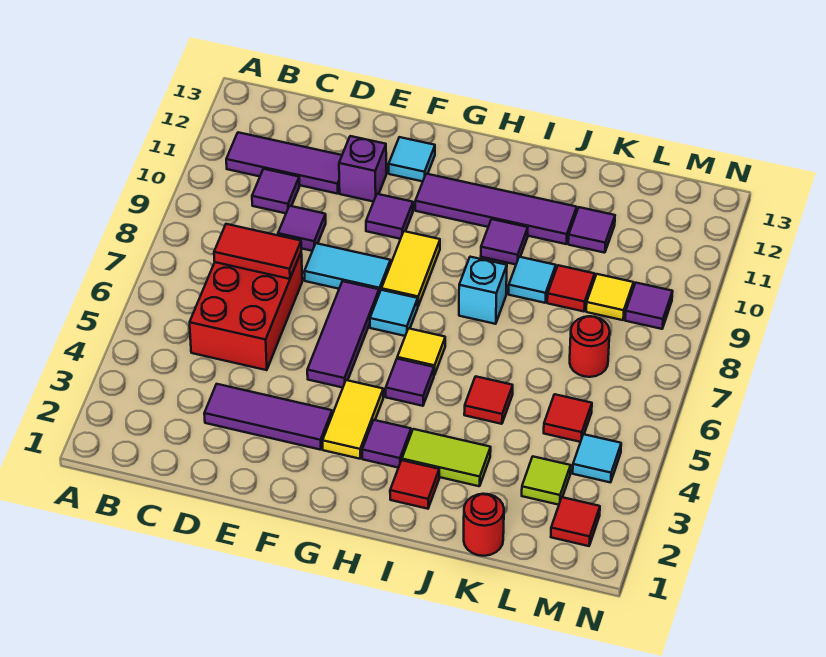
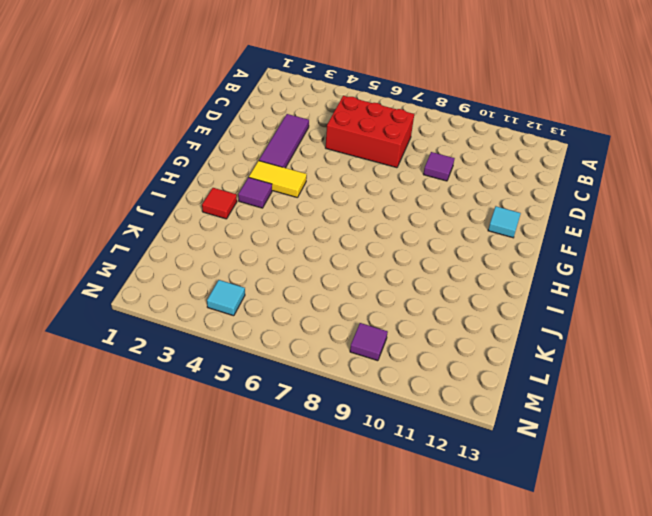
none -> purple tile B11:D11 level 1
none -> purple tile C10 level 1
none -> cyan tile E8:F8 level 1
none -> purple brick E11 level 1

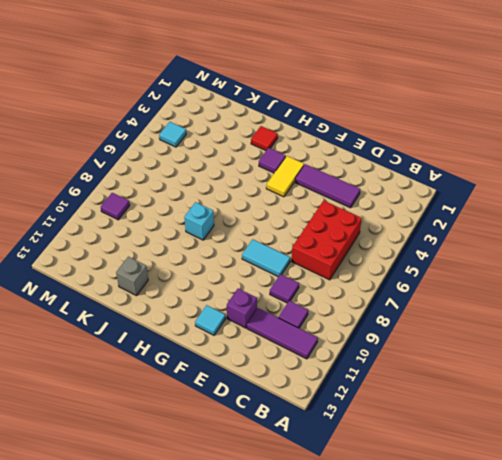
grey brick J12 level 1 -> none
none -> purple tile F5:F7 level 1
none -> purple tile F10 level 1
none -> cyan tile G7 level 1
none -> yellow tile G8:G9 level 1

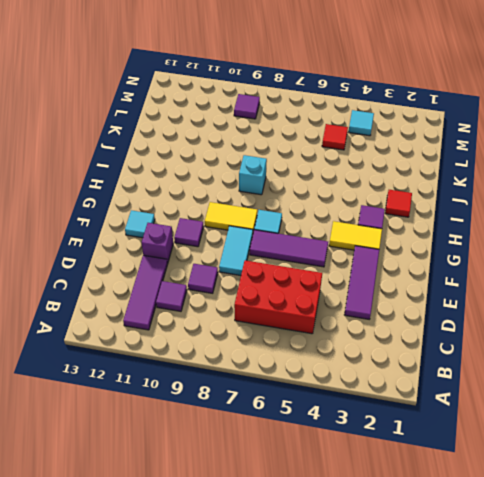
none -> purple tile G11:J11 level 1
none -> purple tile H5 level 1
none -> yellow tile H6 level 1
none -> lime tile I3:J3 level 1

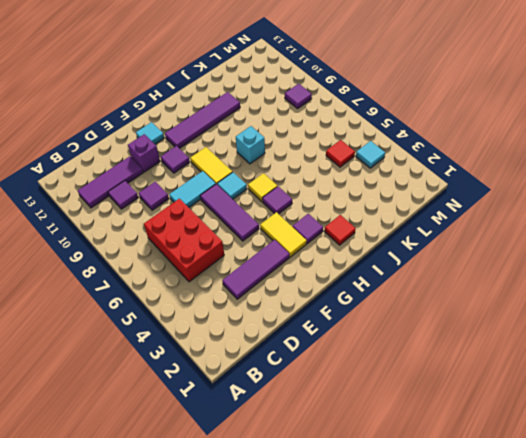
none -> lime tile I3:J3 level 1
none -> purple tile I10 level 1
none -> red tile J5 level 1
none -> cyan tile J9 level 1

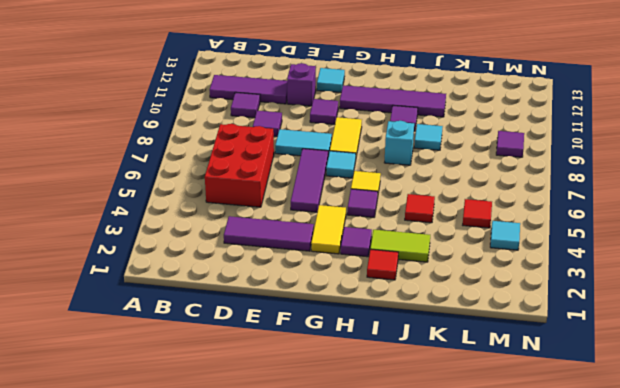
none -> red round brick K1 level 1
none -> red tile K9 level 1
none -> purple tile K11 level 1
none -> lime tile L3 level 1

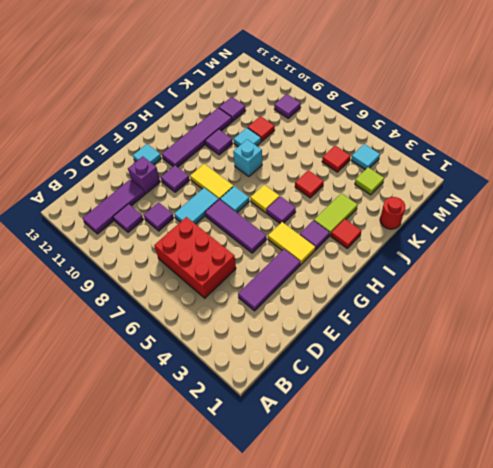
none -> red round brick L7 level 1
none -> yellow tile L9 level 1
none -> red tile M2 level 1
none -> red tile C7:D7 level 2

